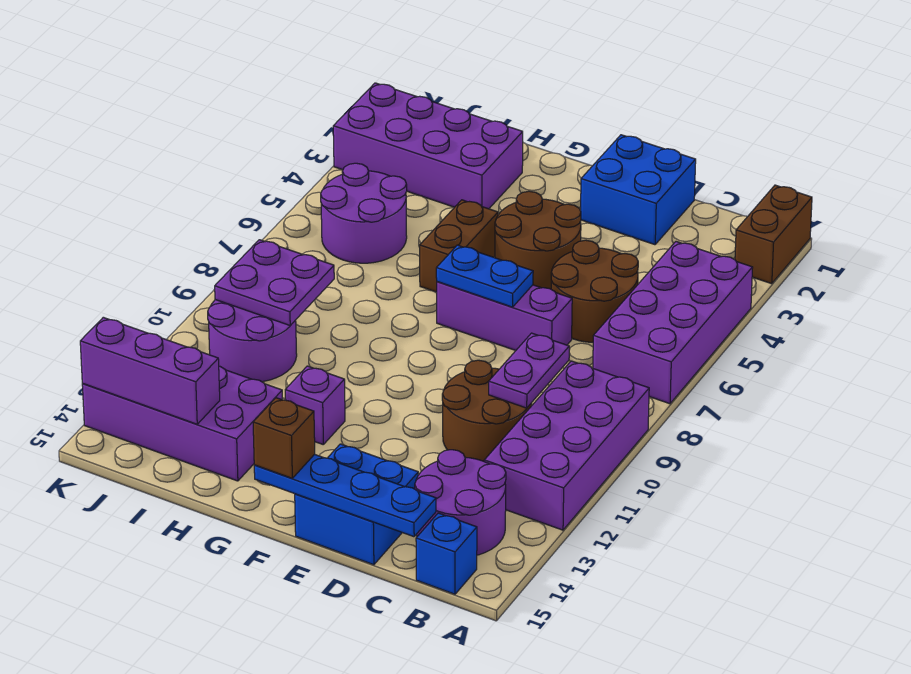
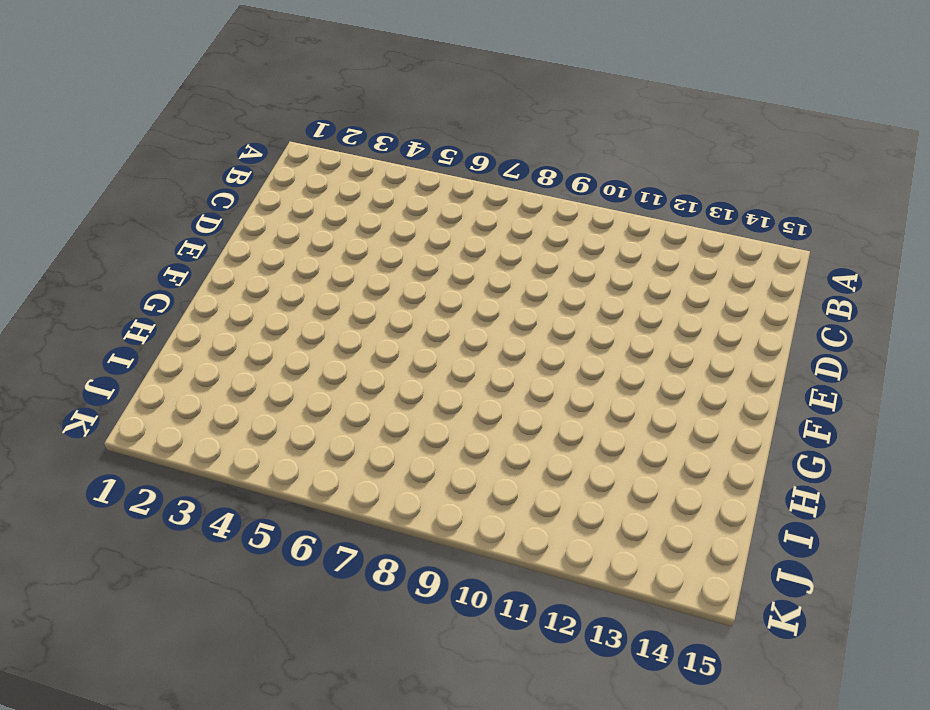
none -> brown brick A1:A2 level 1
none -> purple brick A4:B7 level 1
none -> purple brick A9:B12 level 1

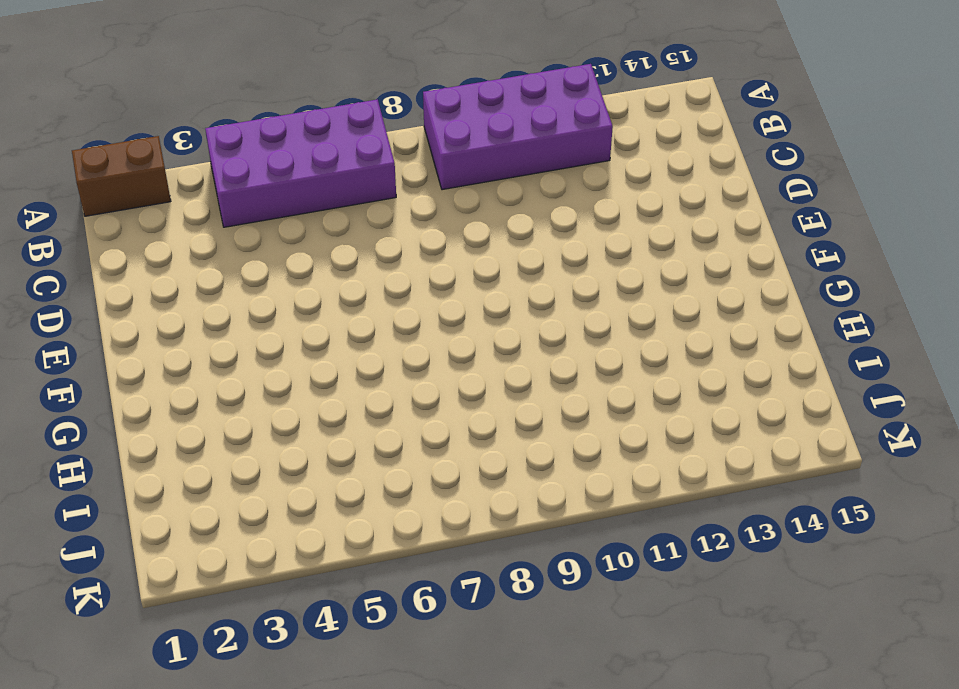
none -> purple round brick B13:C14 level 1
none -> blue brick B15 level 1
none -> brown round brick C5:D6 level 1

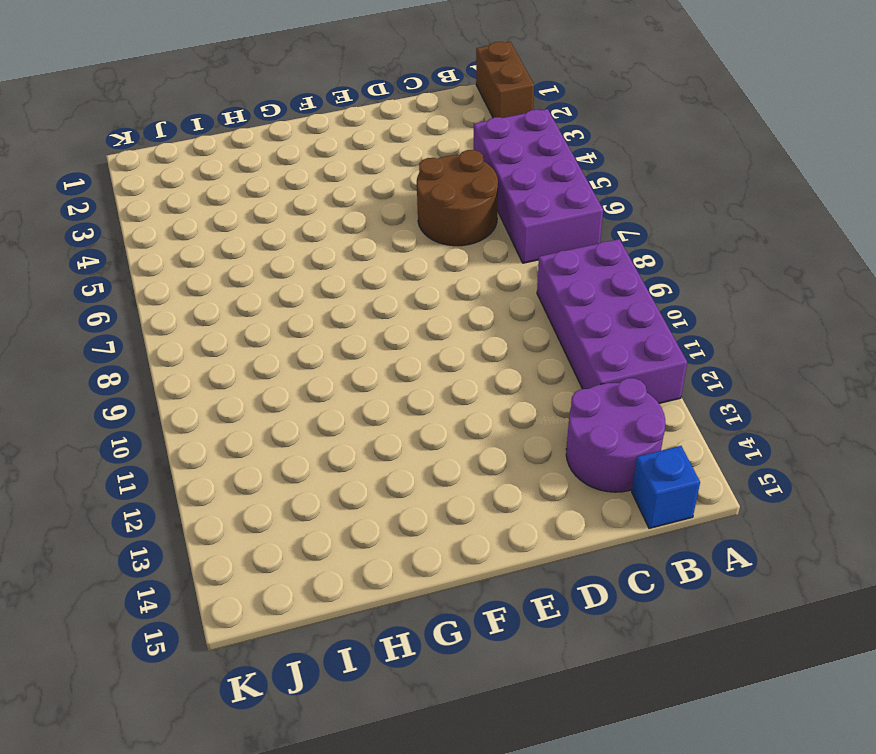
none -> brown round brick C10:D11 level 1
none -> blue brick D1:E2 level 1
none -> purple brick D7:F7 level 1

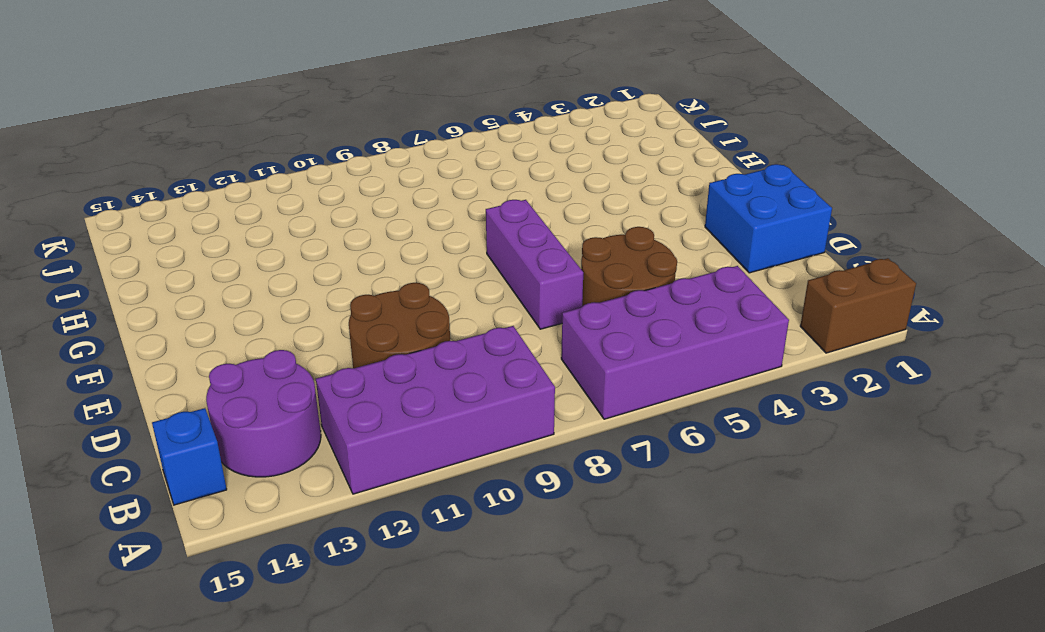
none -> blue brick D14:E15 level 1
none -> brown round brick E4:F5 level 1
none -> brown brick G5:G6 level 1

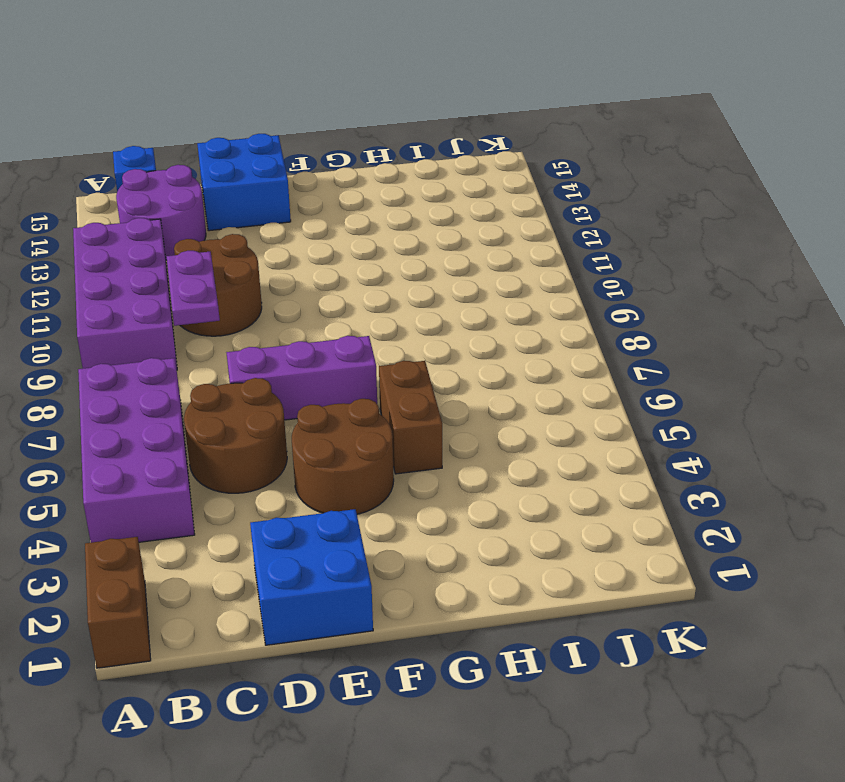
none -> purple brick G12 level 1
none -> purple brick H2:K3 level 1
none -> purple brick H13:K14 level 1

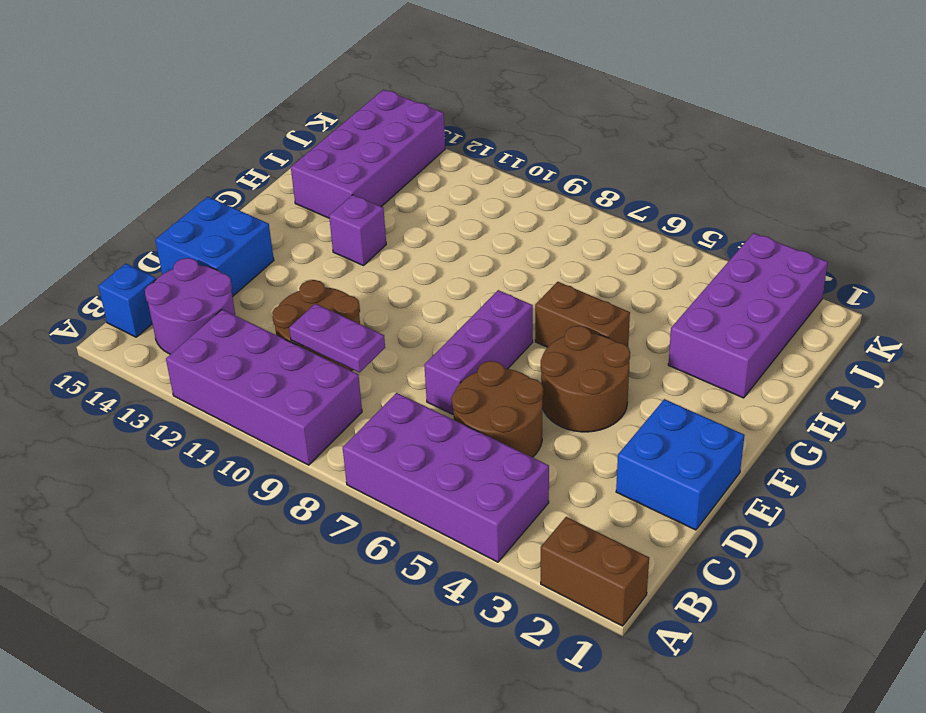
none -> purple round brick I5:J6 level 1
none -> purple round brick I10:J11 level 1
none -> blue plate C15:F15 level 2

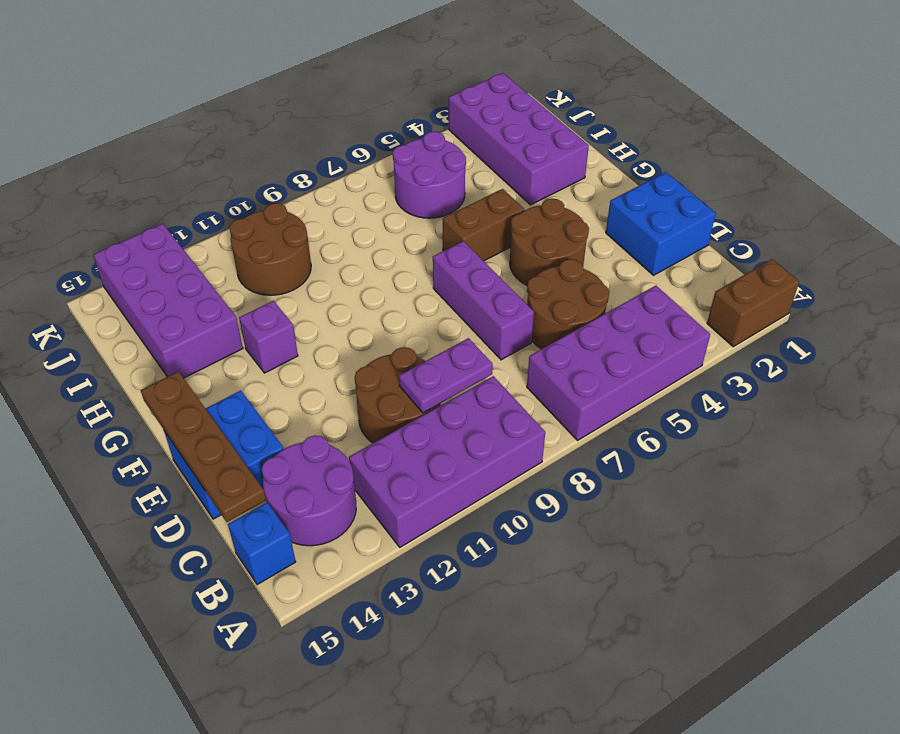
brown plate C15:F15 level 2 -> blue plate C15:F15 level 2
brown round brick I10:J11 level 1 -> purple round brick I10:J11 level 1
none -> blue plate E7:F7 level 2
none -> purple plate I9:J10 level 2
none -> purple brick I14:K14 level 2

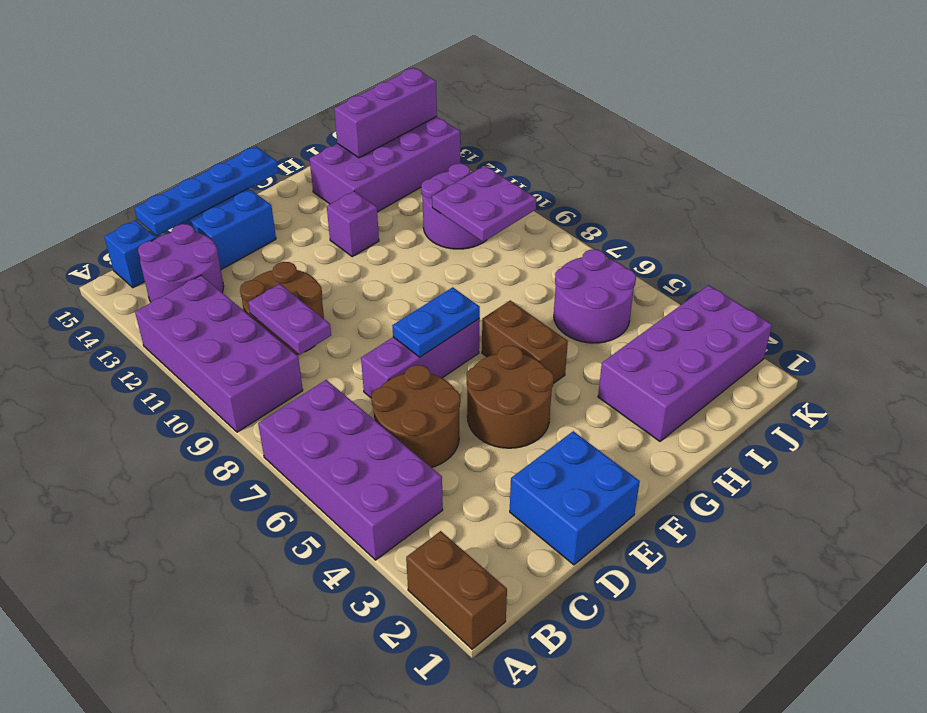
none -> brown brick F15 level 3

